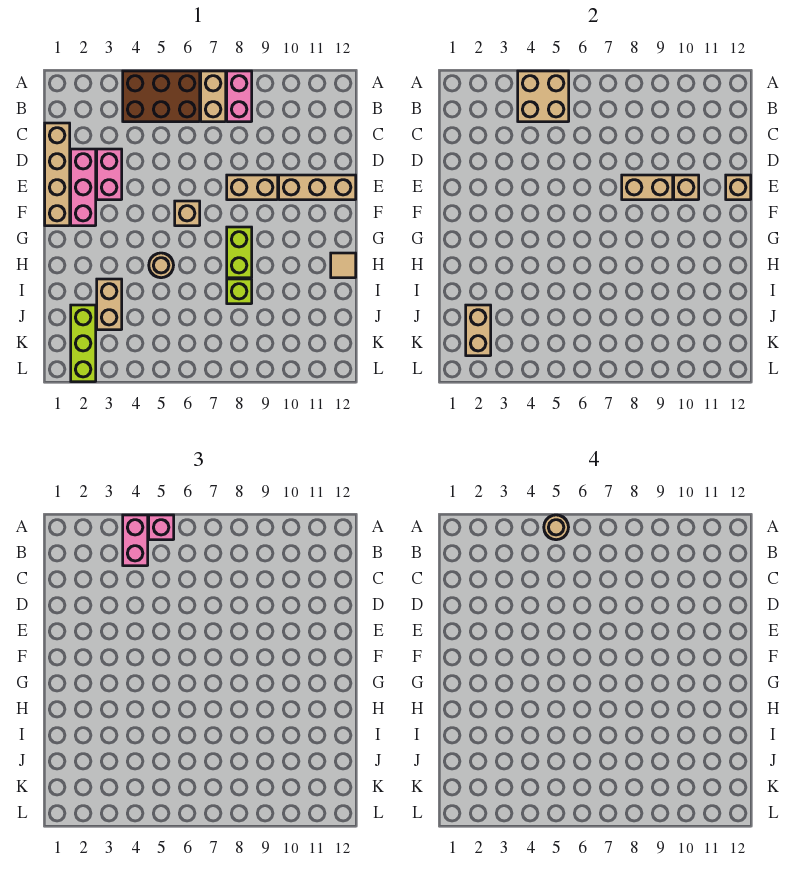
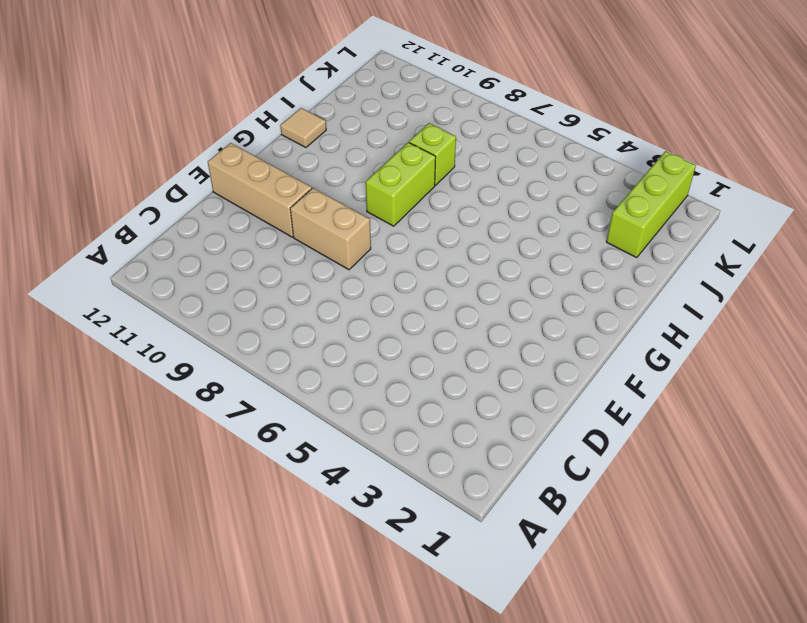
none -> brown brick A4:B6 level 1
none -> tan brick A7:B7 level 1
none -> pink brick A8:B8 level 1

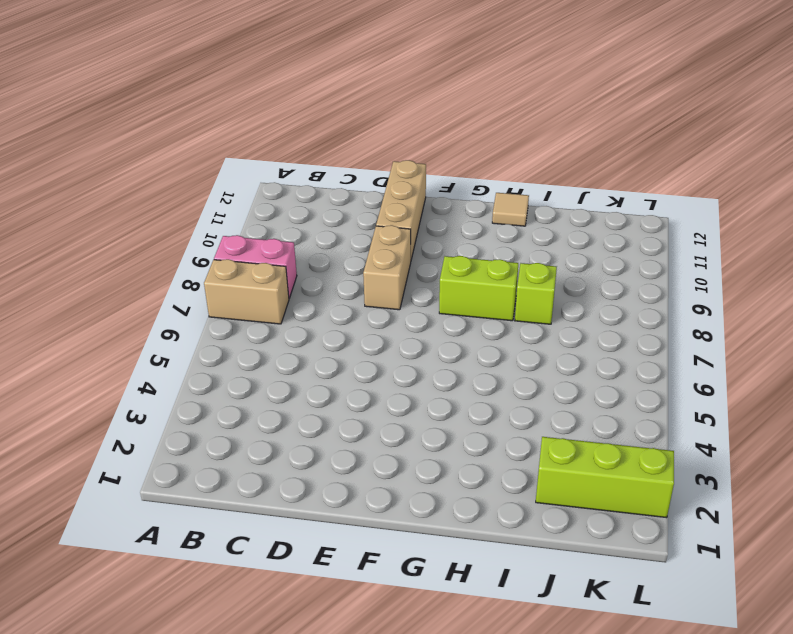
none -> brown brick A4:B6 level 1
none -> tan brick C1:F1 level 1
none -> pink brick D2:F2 level 1

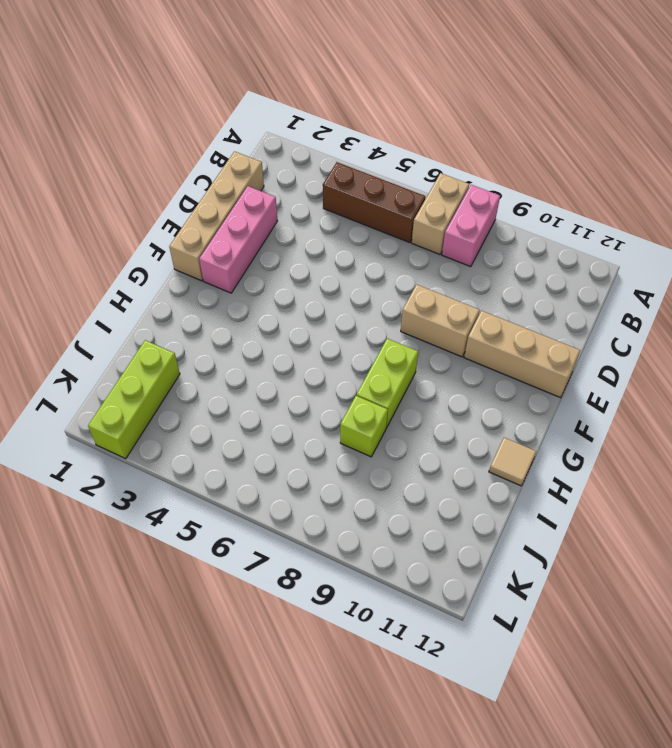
brown brick B4:B6 level 1 -> brown brick A4:B6 level 1
none -> pink brick D3:E3 level 1
none -> tan brick F6 level 1
none -> tan round brick H5 level 1

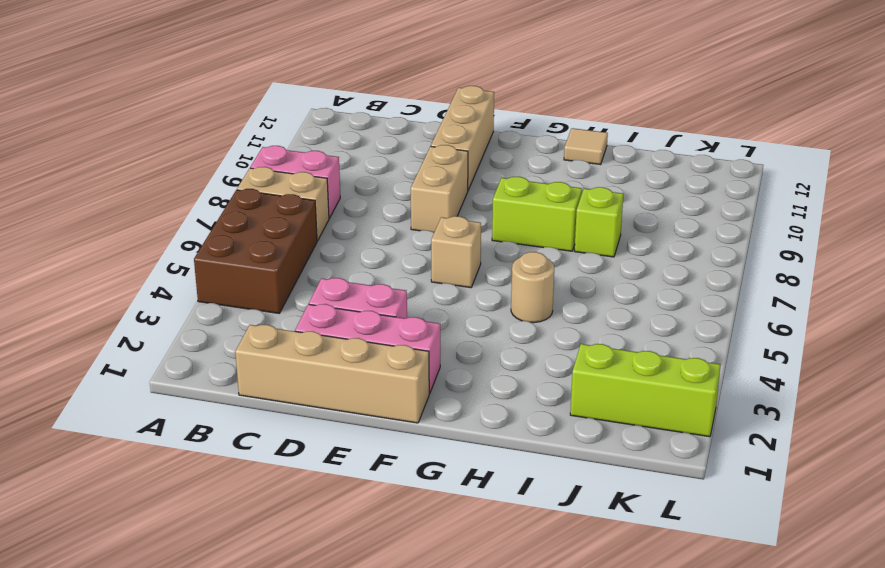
none -> tan brick I3:J3 level 1
none -> tan brick A4:B5 level 2
none -> tan brick E8:E9 level 2

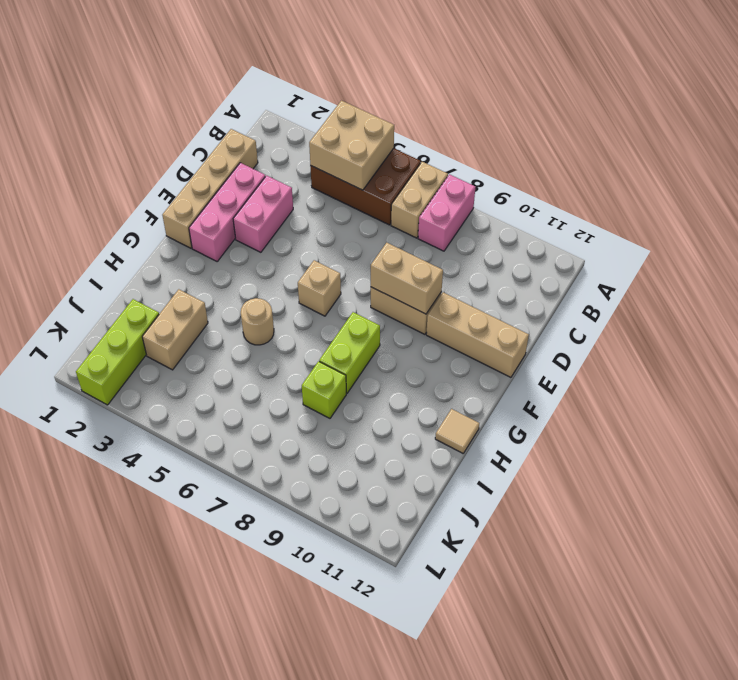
none -> tan brick E10 level 2
none -> tan brick E12 level 2
none -> tan brick J2:K2 level 2

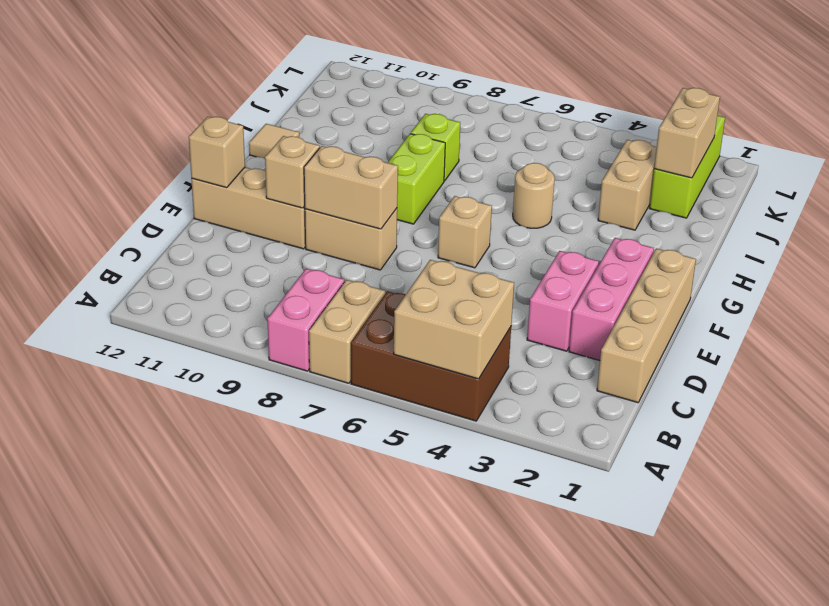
none -> pink brick A4:B4 level 3
none -> pink brick A5 level 3
none -> tan round brick A5 level 4

